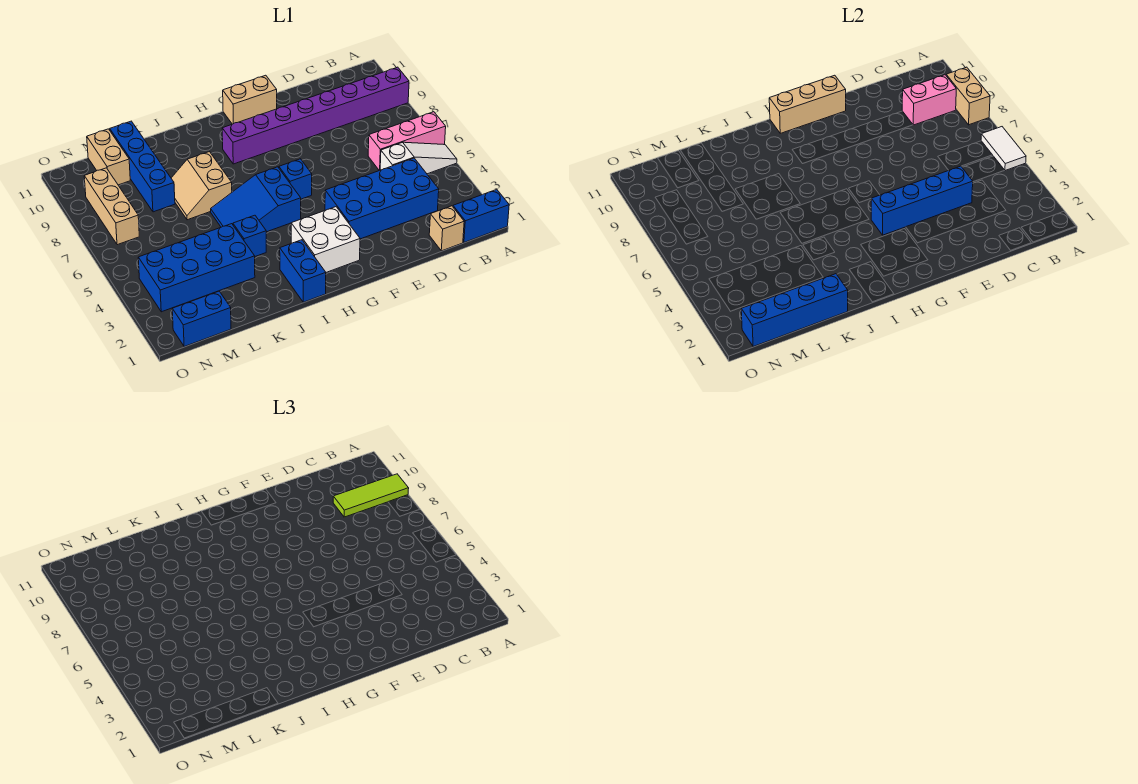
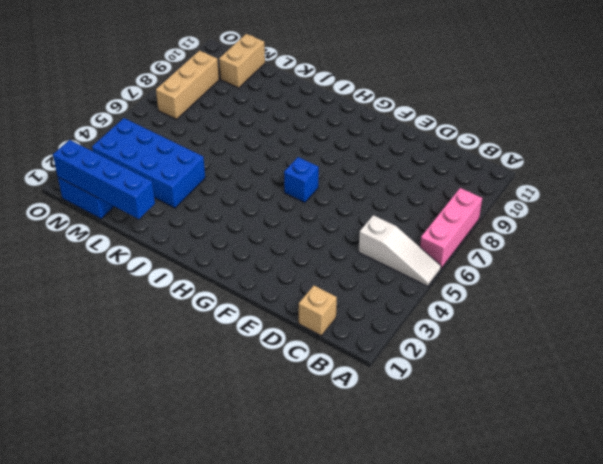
pink brick A6:A8 level 1 -> pink brick A6:C6 level 1
none -> blue brick A1:B1 level 1
none -> purple brick A9:H9 level 1
none -> blue brick C3:F4 level 1

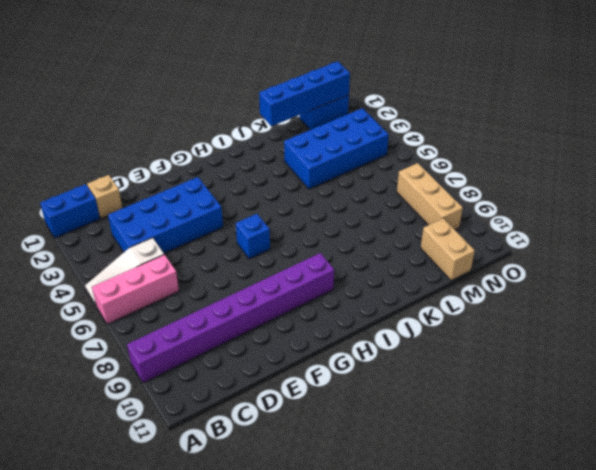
none -> tan brick F11:G11 level 1
none -> white brick G2:H3 level 1
none -> blue slope H5:J6 level 1 top H

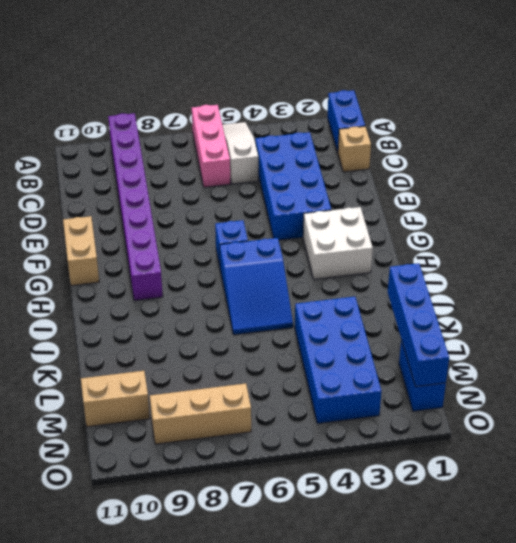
none -> blue brick I1:I2 level 1
none -> blue brick J4 level 1
none -> tan slope J7:K8 level 1 top J

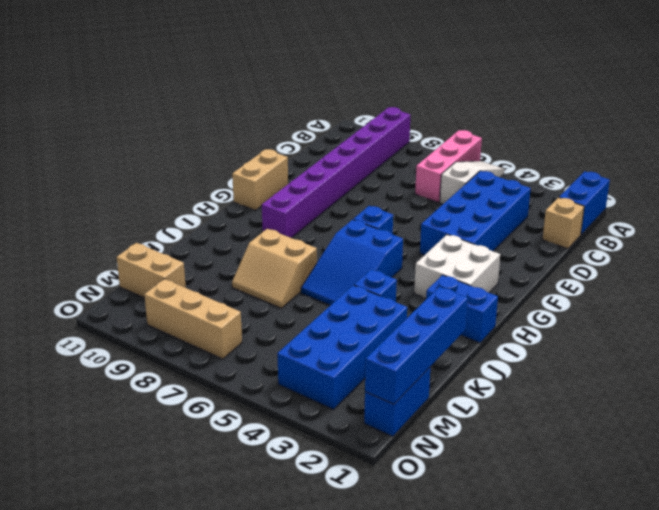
none -> blue brick L8:L11 level 1
none -> white tile A5:A6 level 2
none -> tan brick A8:A9 level 2

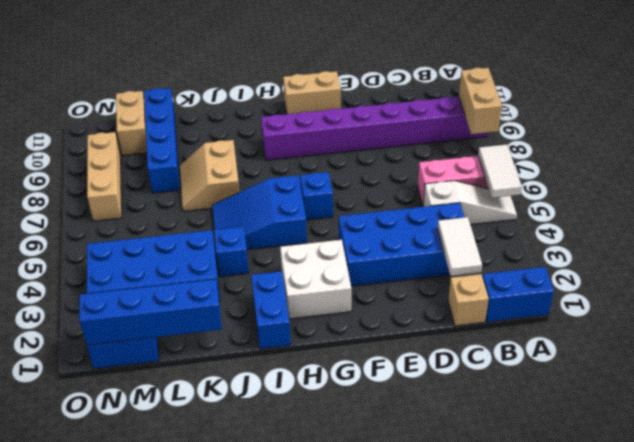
white tile C2:C3 level 2 -> none
none -> pink brick B9:C9 level 2
none -> blue brick D4:G4 level 2
none -> tan brick F11:H11 level 2

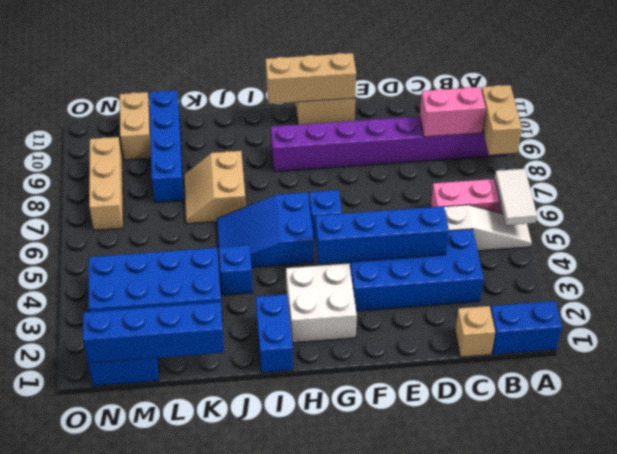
none -> lime tile A9:C9 level 3

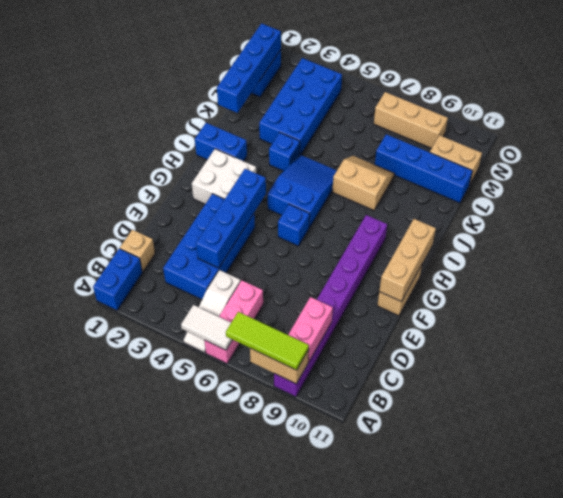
lime tile A7:A9 level 3 -> lime tile A9:C9 level 3

